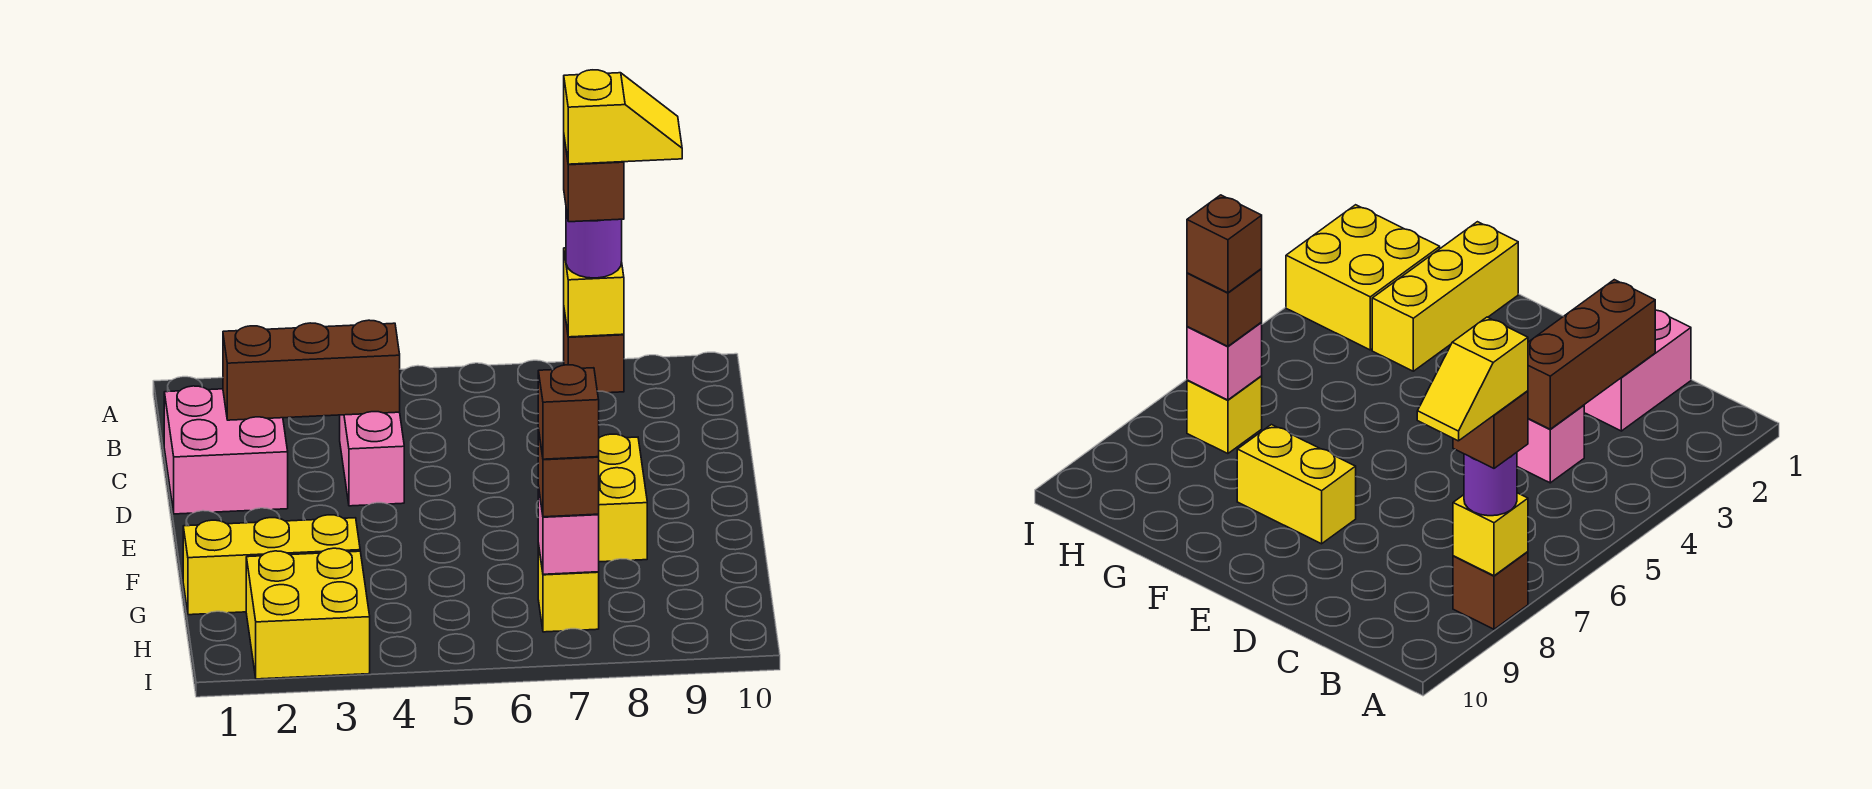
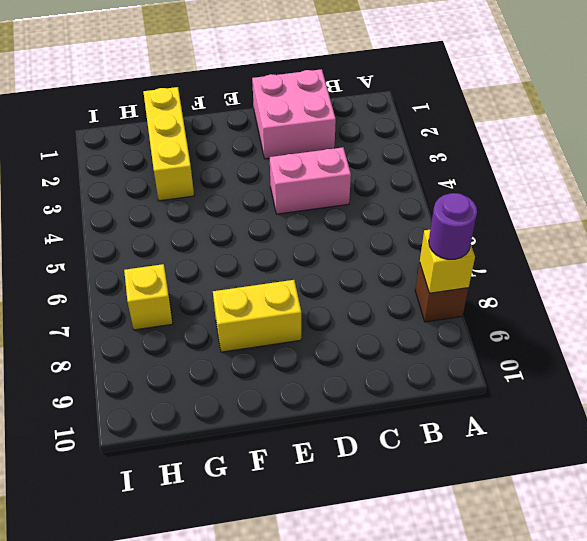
none -> yellow brick H2:I3 level 1
none -> brown brick C2:C4 level 2
none -> pink brick H7 level 2

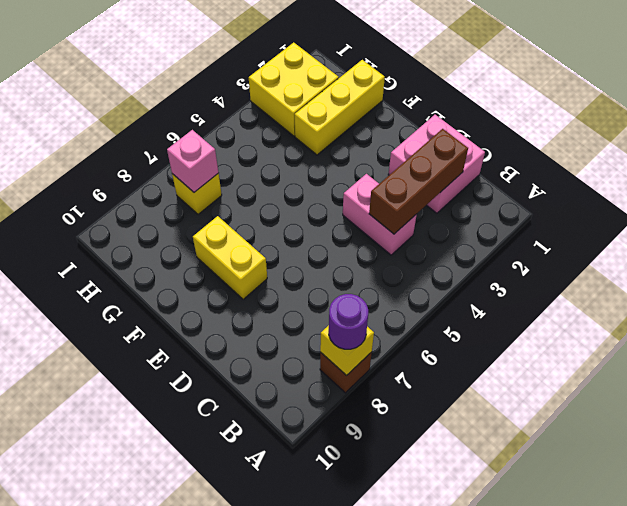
none -> brown brick H7 level 3
none -> brown brick A8 level 4
none -> brown brick H7 level 4

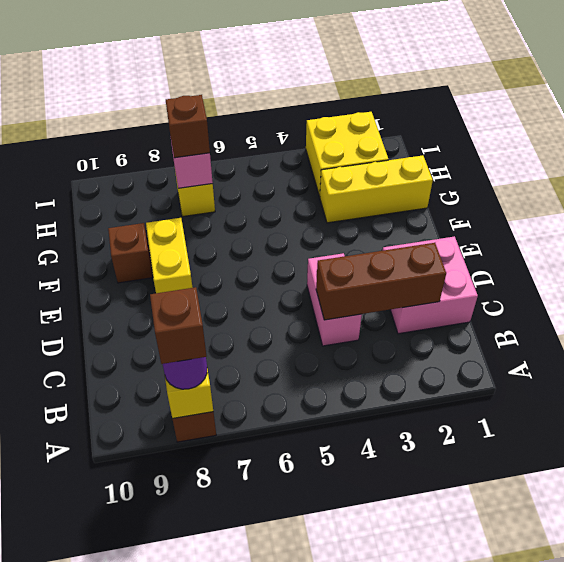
brown brick F9 level 1 -> brown brick H7 level 4
none -> yellow slope A8:A9 level 5 top 8

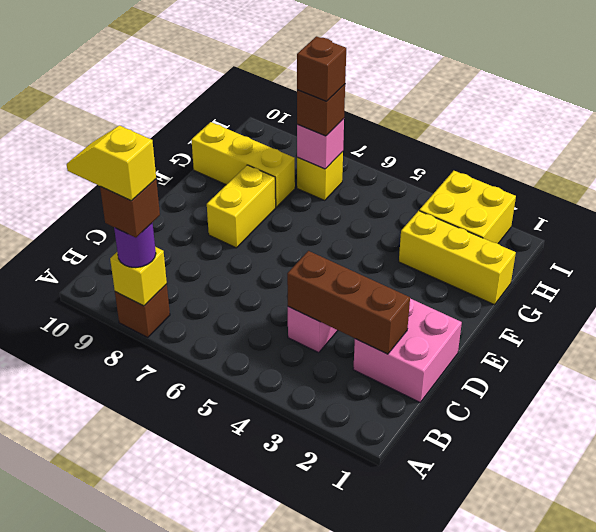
yellow brick G8:G10 level 1 -> none

